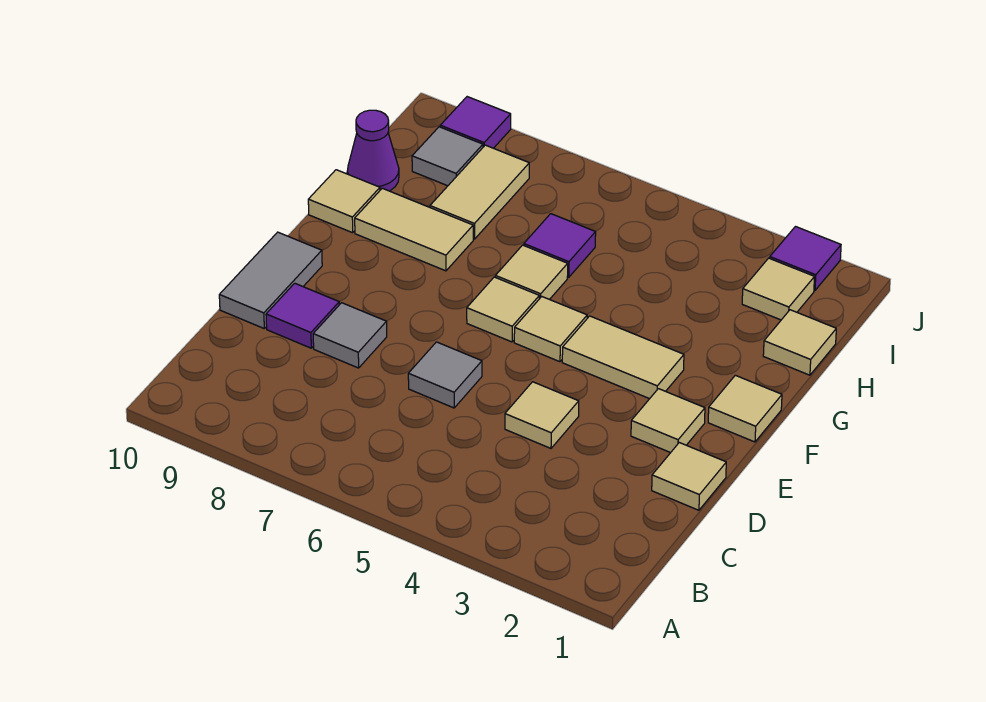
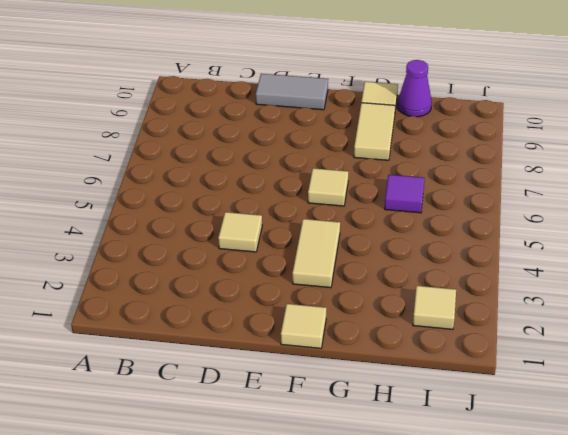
none -> tan tile D1 level 1
none -> grey tile D6 level 1
none -> grey tile D8 level 1

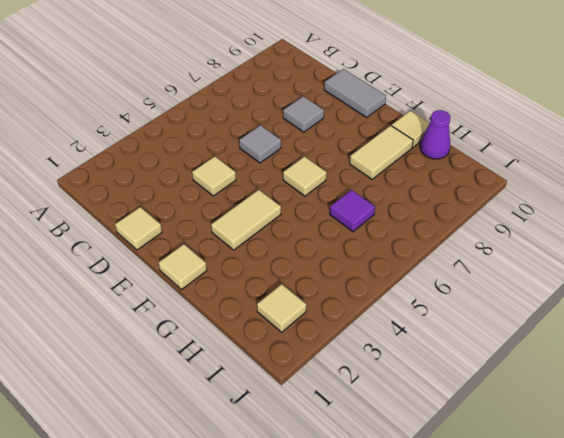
none -> purple tile D9 level 1
none -> tan tile E2 level 1
none -> tan tile F5 level 1

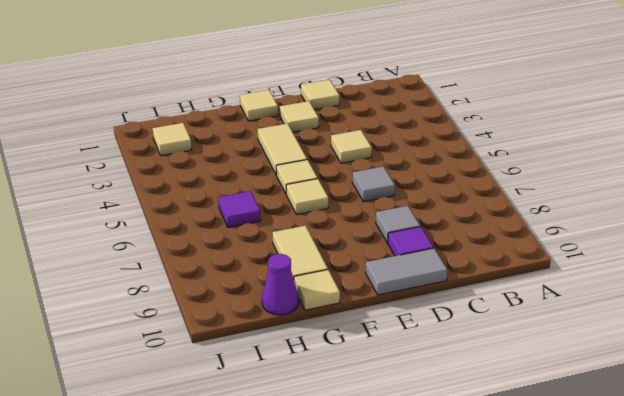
none -> tan tile G6 level 1
none -> tan tile H1 level 1
none -> tan tile H8:I8 level 1

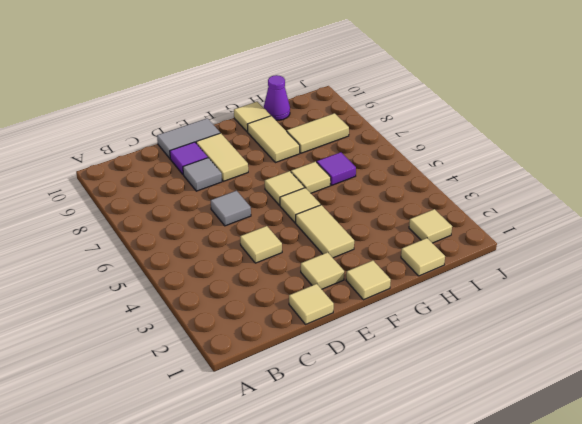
tan tile E8:E9 level 1 -> none
none -> grey tile I9 level 1
none -> purple tile J2 level 1
none -> purple tile J9 level 1

